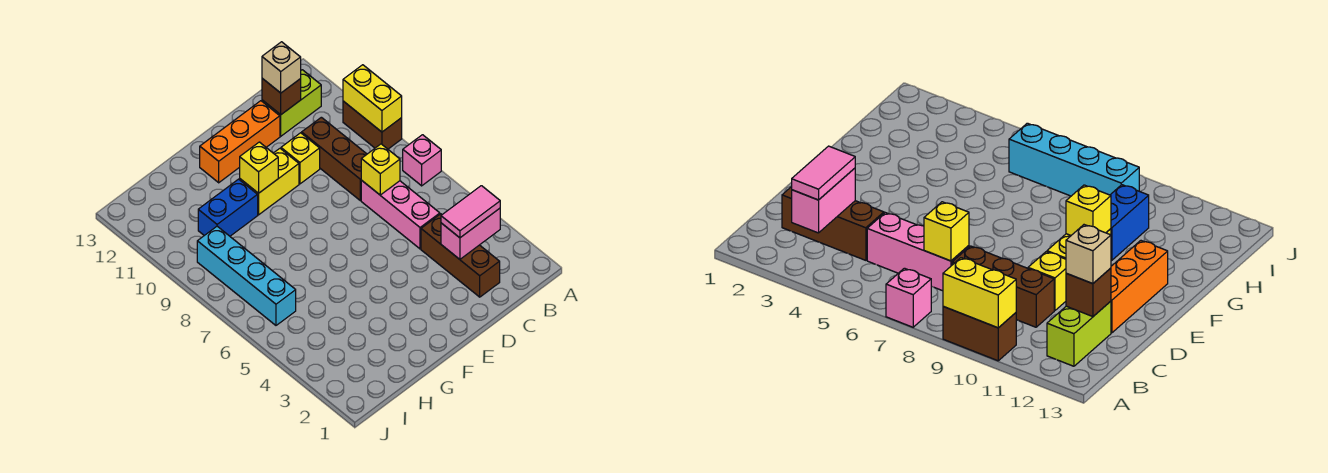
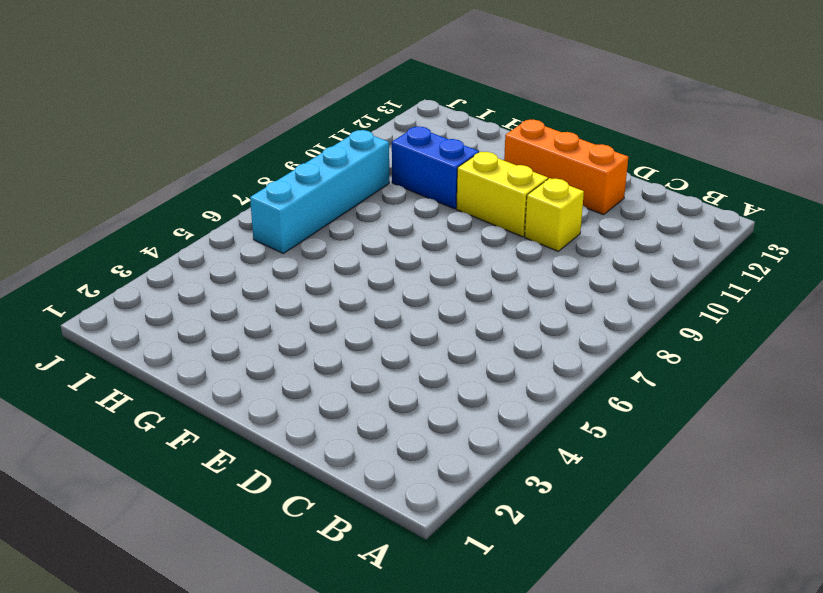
none -> pink brick A7 level 1
none -> brown brick A9:A10 level 1
none -> lime brick B12:C12 level 1

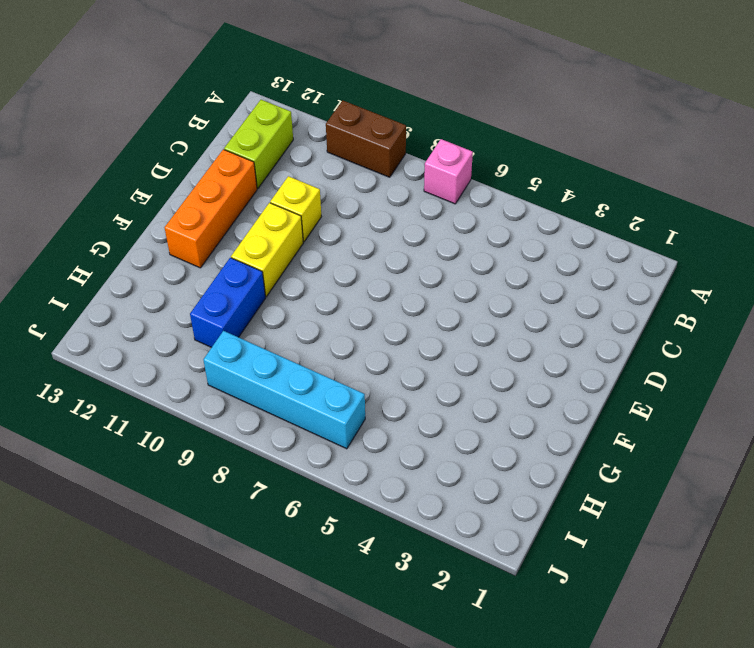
none -> brown brick C2:C4 level 1
none -> pink brick C5:C7 level 1
none -> brown brick C8:C10 level 1

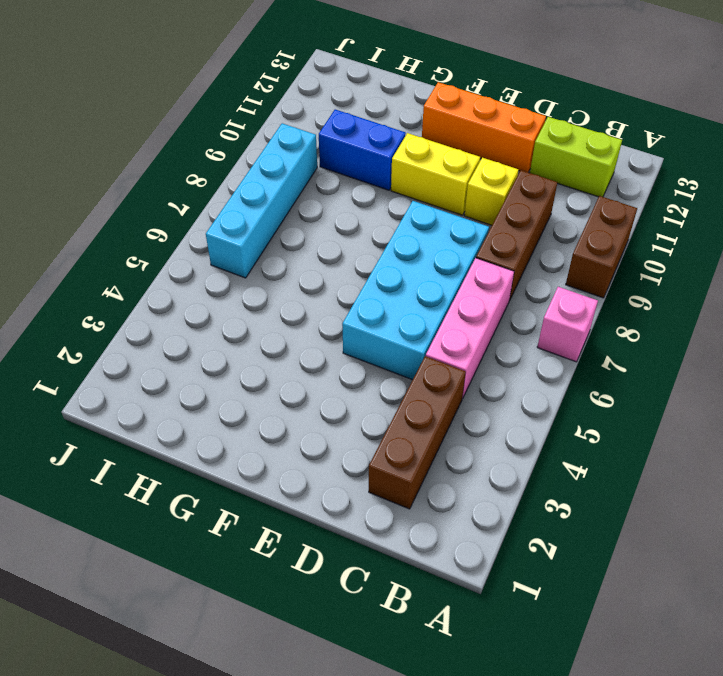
cyan brick D5:E8 level 1 -> none
none -> yellow brick A9:A10 level 2
none -> pink brick B3:C3 level 2
none -> yellow brick C7 level 2

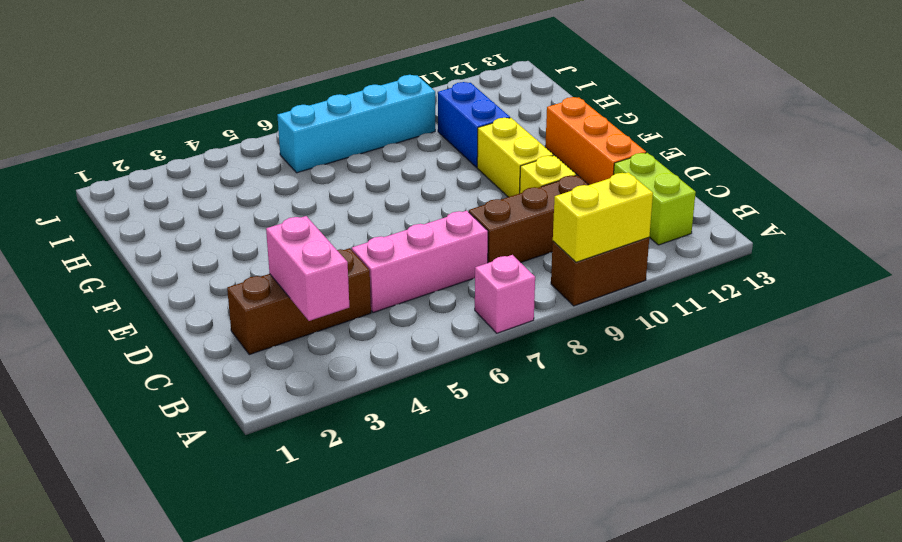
none -> yellow brick C7 level 2
none -> brown brick C12 level 2
none -> yellow brick F10 level 2

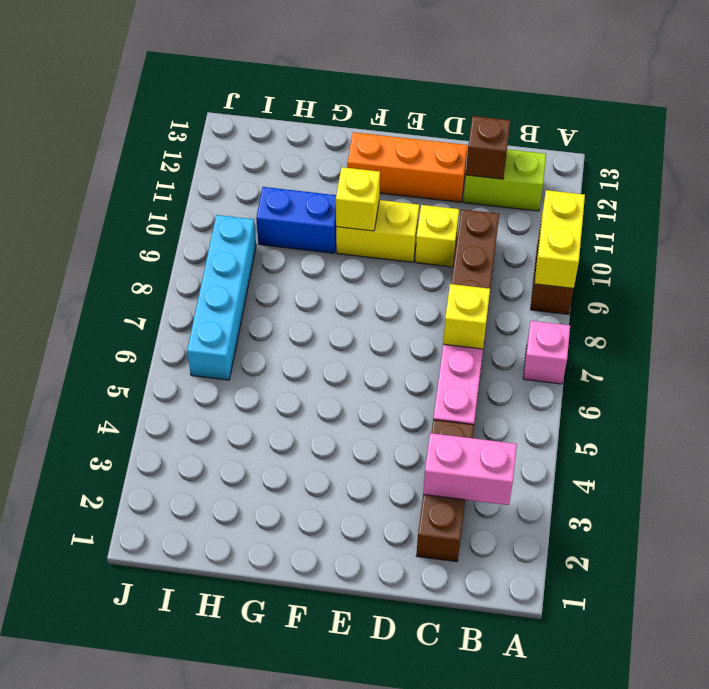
none -> pink tile B3:C3 level 3
none -> tan brick C12 level 3

